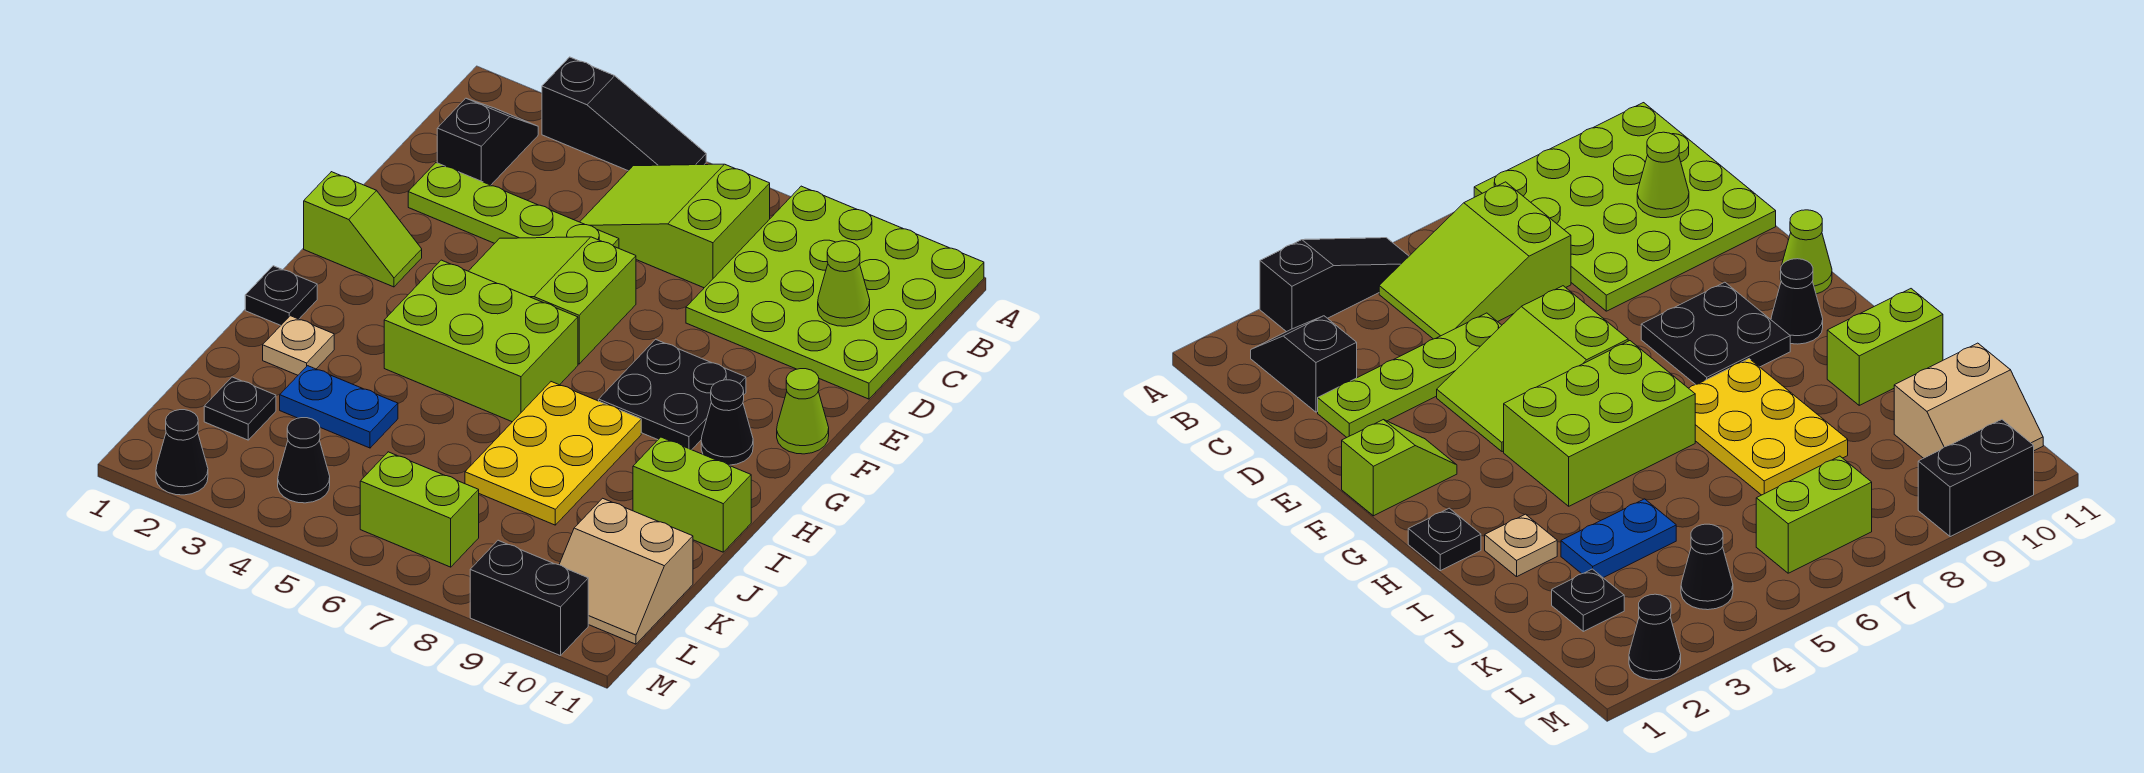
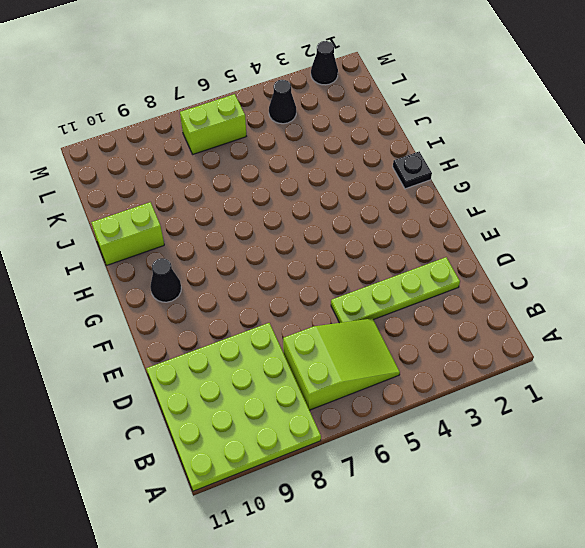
none -> black slope A3:A5 level 1 top 3
none -> black slope B2:C2 level 1 top C
none -> lime slope E4:F6 level 1 top 6

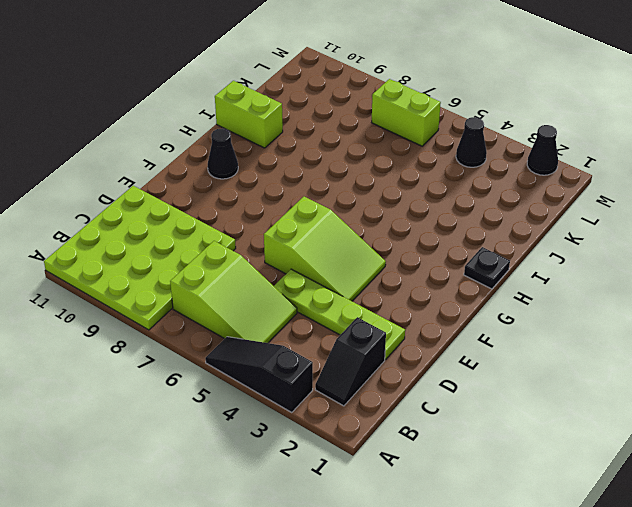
none -> lime slope F1:F2 level 1 top 1
none -> black plate F8:G9 level 1
none -> lime cone F11 level 1

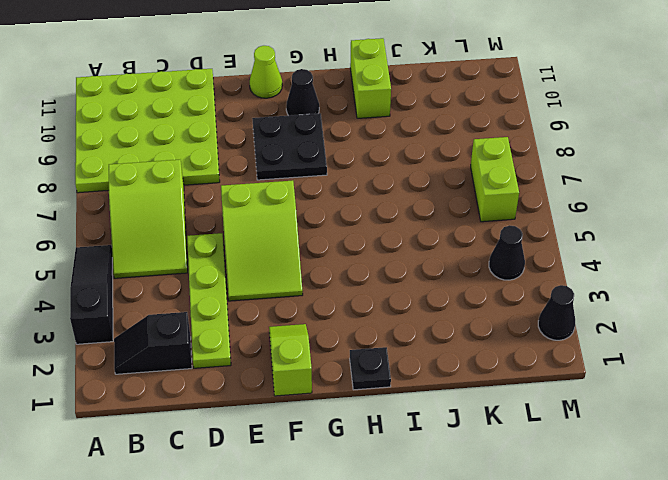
none -> lime brick G4:H6 level 1
none -> yellow plate H7:J8 level 1
none -> tan plate I2 level 1

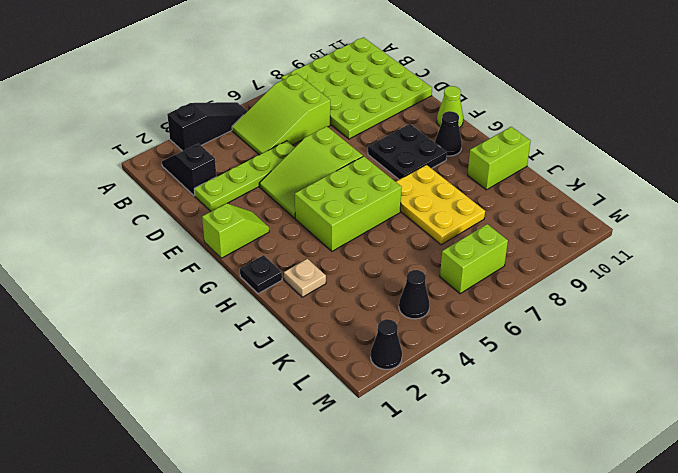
none -> blue plate J3:J4 level 1
none -> black plate K2 level 1
none -> tan slope K10:L11 level 1 top K

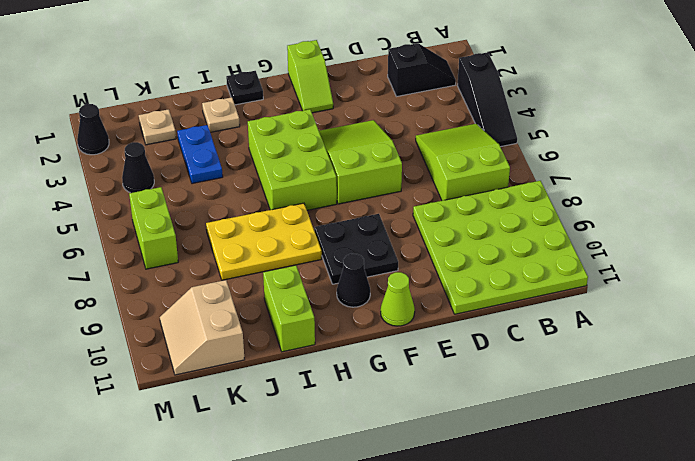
tan plate K2 level 1 -> black plate K2 level 1
none -> lime plate D2:D5 level 1
none -> black brick M9:M10 level 1
none -> lime cone C10 level 2

